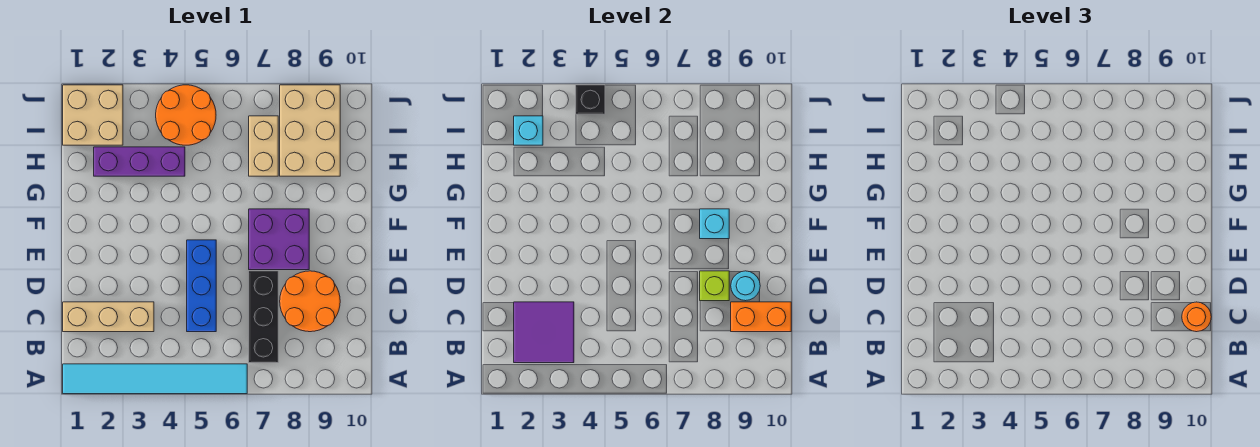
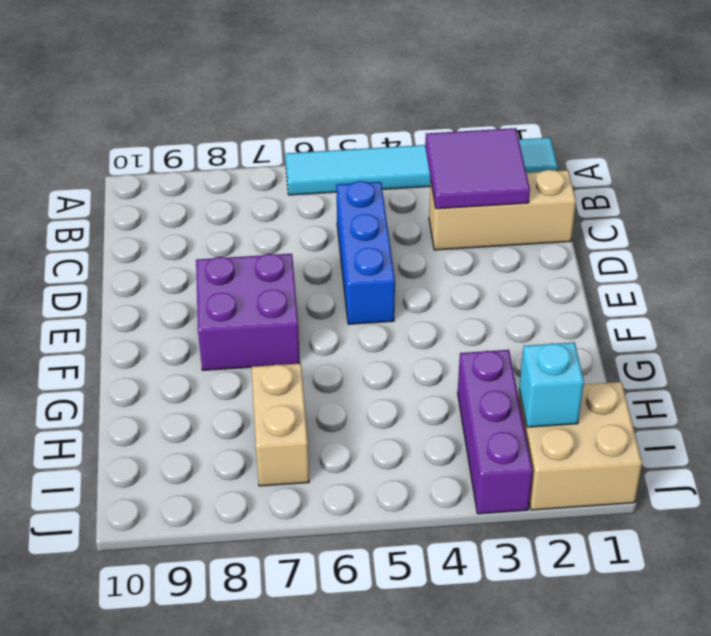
purple brick H3:J3 level 1 -> purple brick H2:H4 level 1
none -> black brick B7:D7 level 1
none -> orange round brick C8:D9 level 1
none -> tan brick H8:J9 level 1

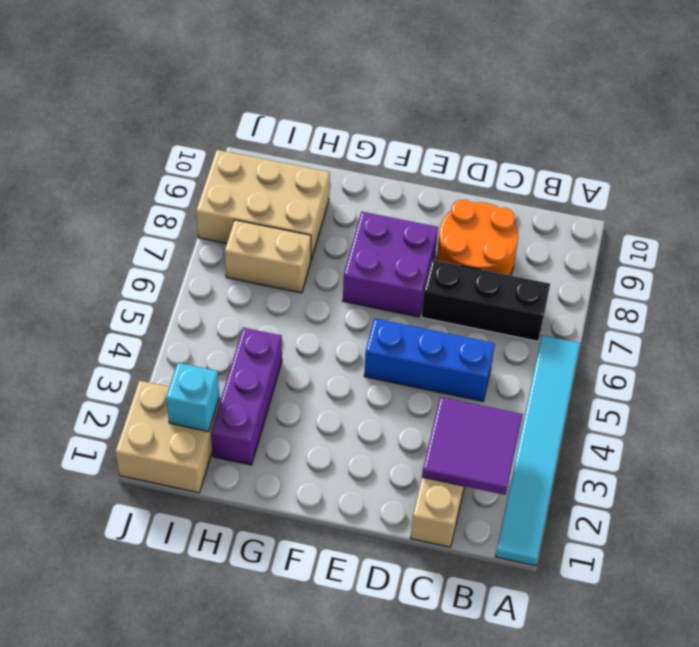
none -> orange round brick I4:J5 level 1
none -> orange brick C9:C10 level 2
none -> lime brick D8 level 2

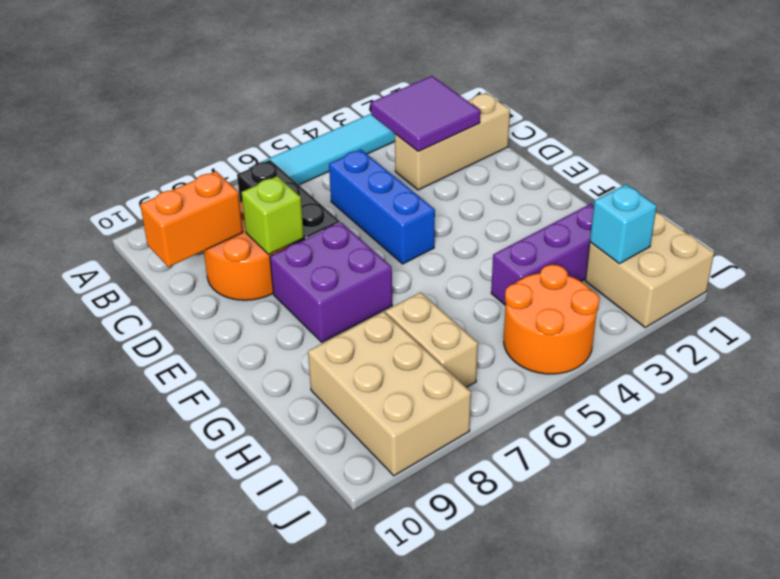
none -> cyan round brick D9 level 2
none -> cyan brick F8 level 2
none -> black brick J4 level 2

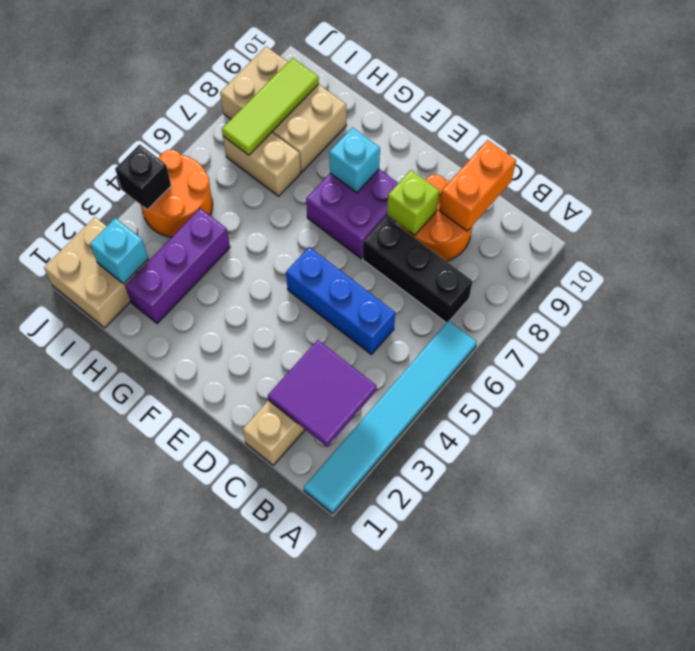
lime tile I7:I9 level 2 -> none
none -> cyan round brick D9 level 2
none -> orange round brick C10 level 3

